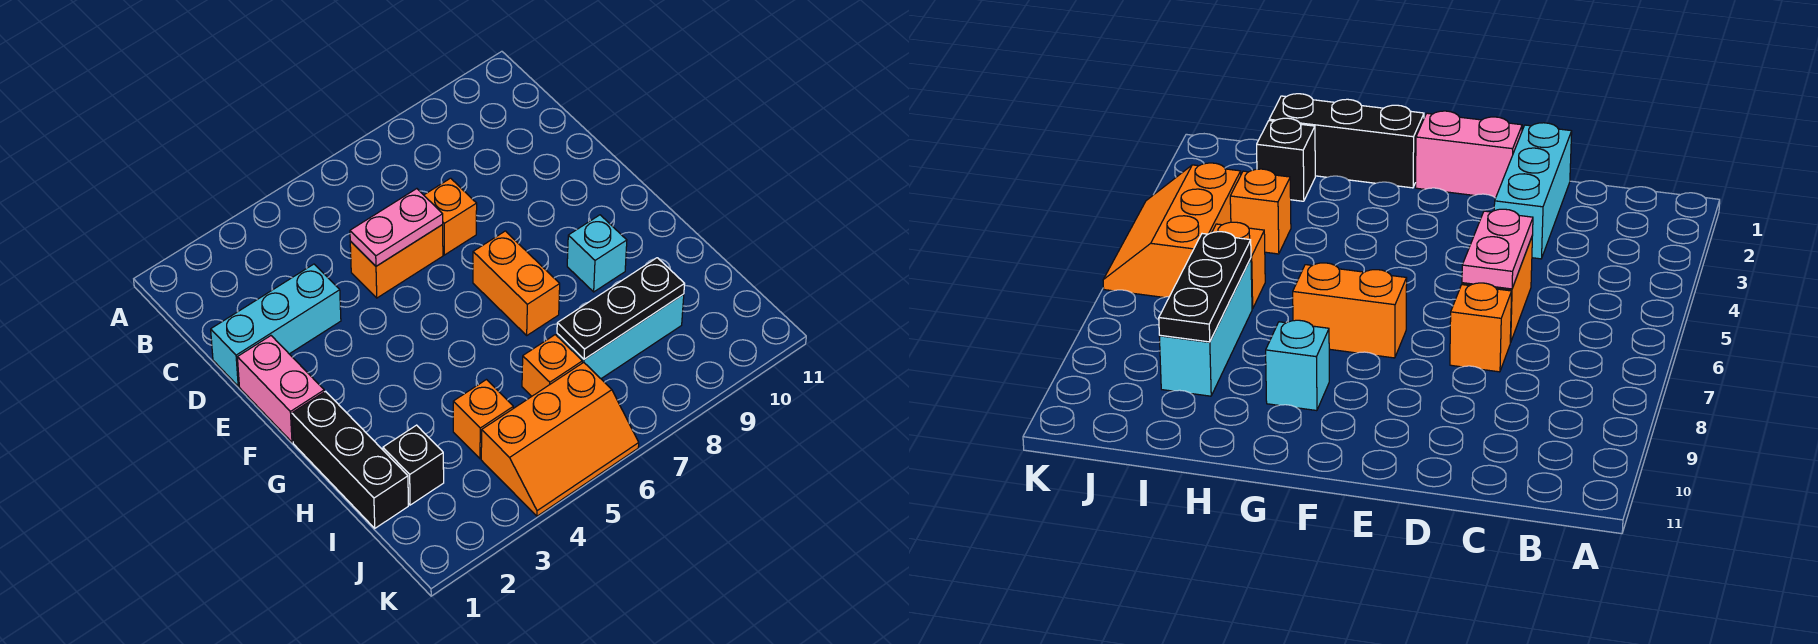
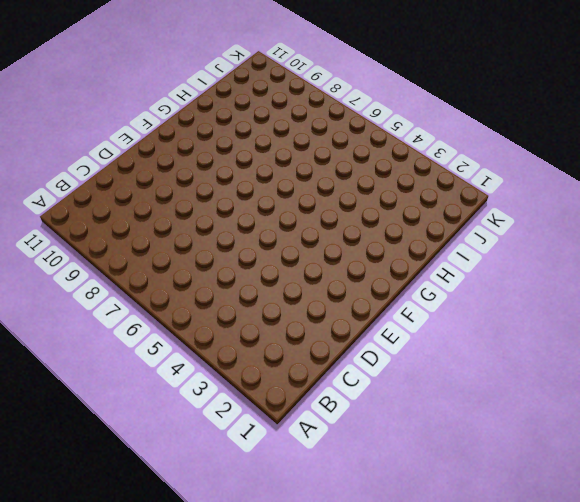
none -> cyan brick D1:D3 level 1
none -> orange brick D5:D6 level 1
none -> orange brick D7 level 1

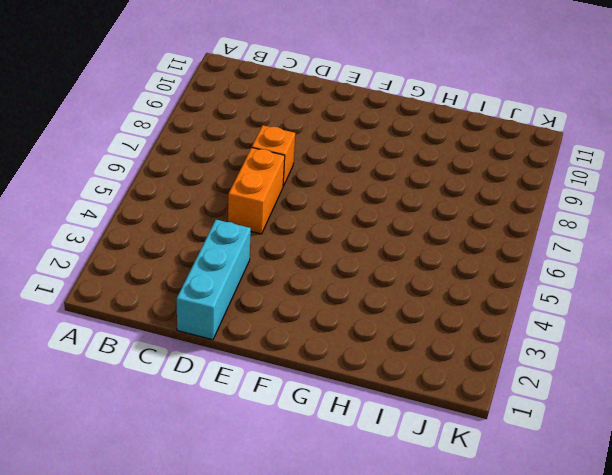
none -> pink brick E1:F1 level 1
none -> orange brick F7:G7 level 1
none -> black brick G1:I1 level 1

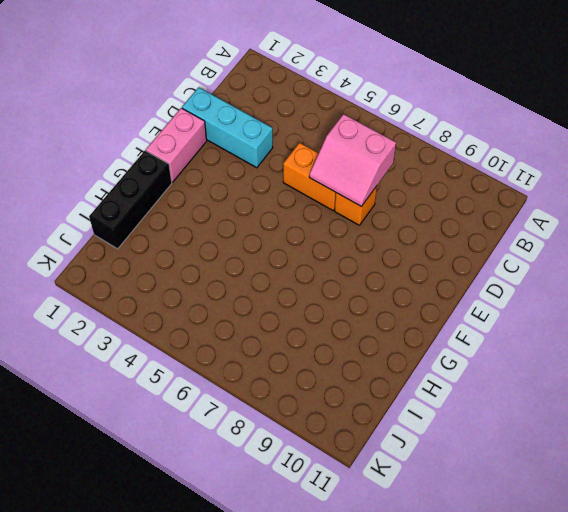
pink slope C6:D7 level 2 top C -> pink plate D5:D6 level 2
none -> orange brick F7:G7 level 1
none -> cyan brick G9 level 1
none -> black brick I2 level 1

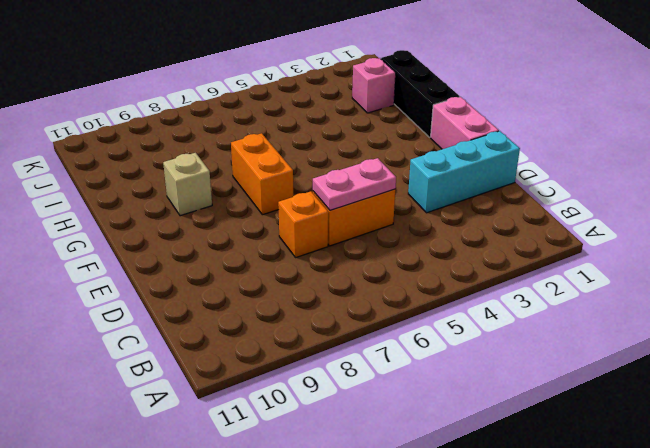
tan brick G9 level 1 -> cyan brick G9 level 1
pink brick I2 level 1 -> black brick I2 level 1
none -> orange brick I4 level 1
none -> orange brick I6 level 1
none -> cyan brick I7:I9 level 1

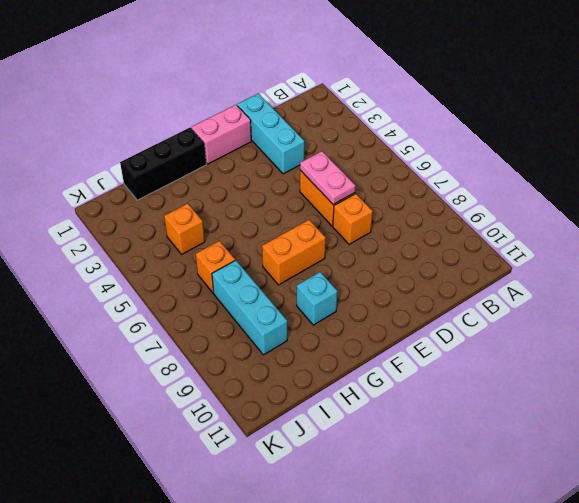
none -> black brick I2 level 1
none -> orange slope J4:K6 level 1 top J
none -> black plate I7:I9 level 2

